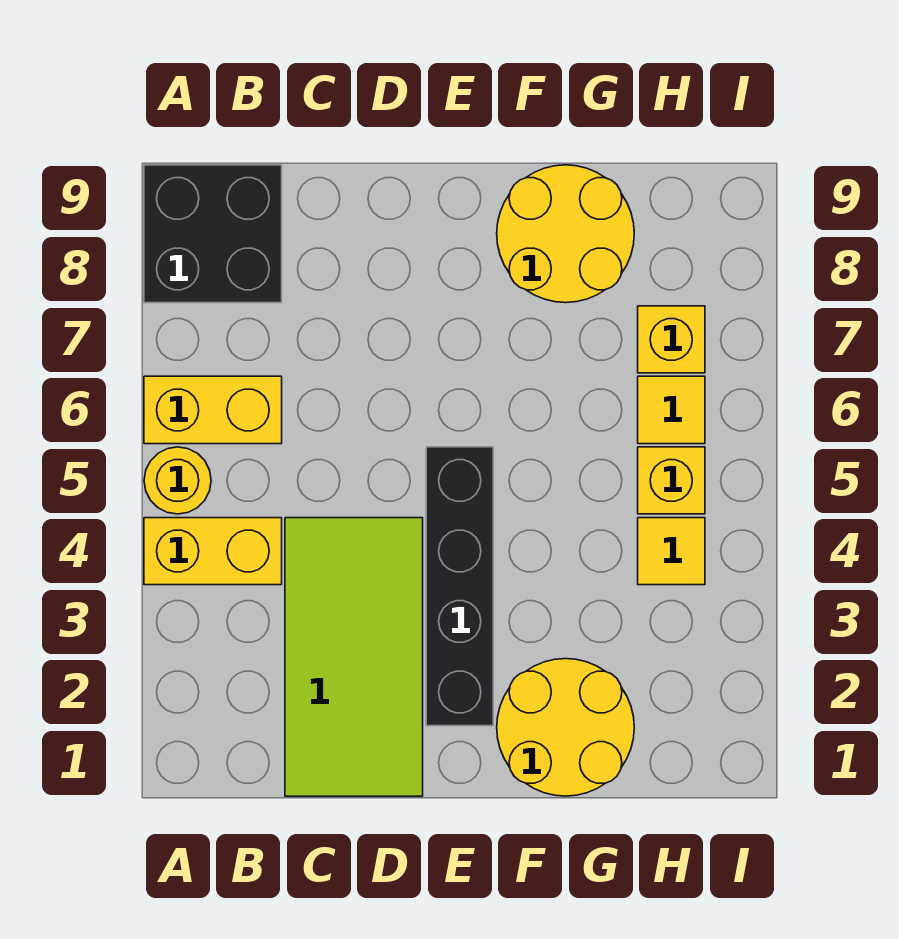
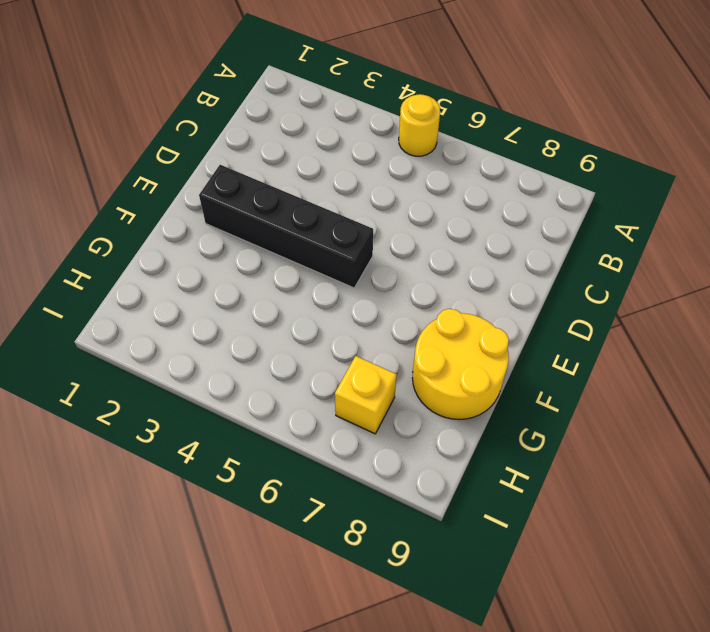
none -> yellow brick A4:B4 level 1
none -> yellow brick A6:B6 level 1
none -> black brick A8:B9 level 1

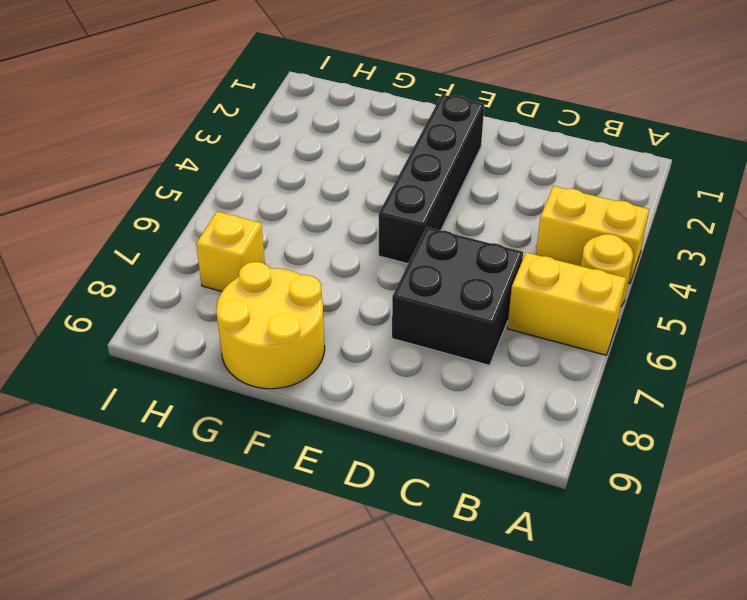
black brick C6:D7 level 1 -> black brick A8:B9 level 1
none -> lime tile C1:D4 level 1
none -> yellow round brick F1:G2 level 1
none -> yellow tile H4 level 1

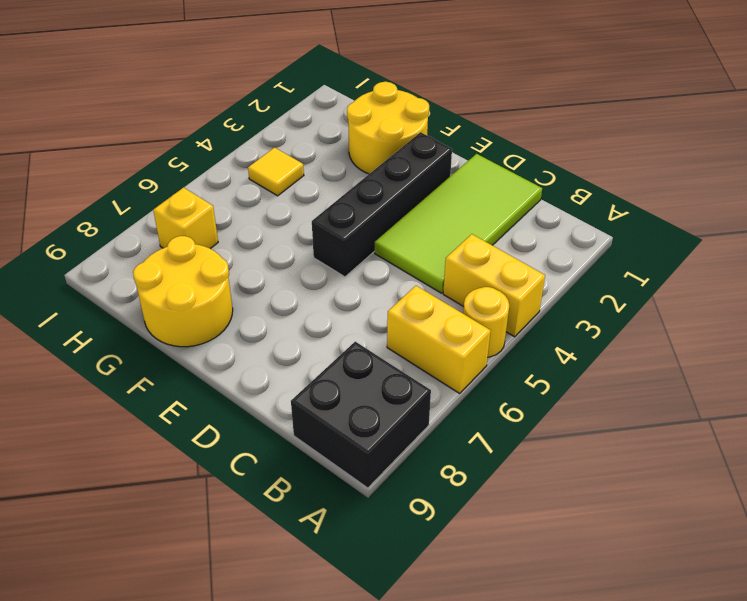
none -> yellow brick H5 level 1
none -> yellow tile H6 level 1

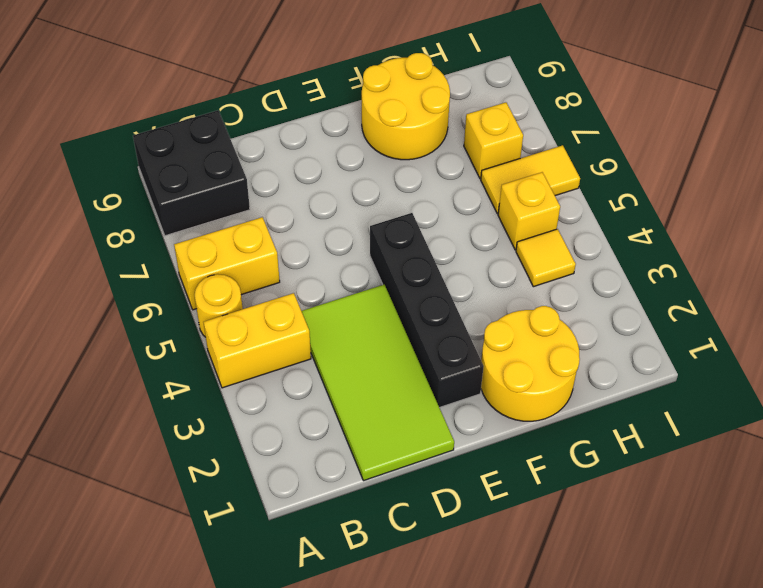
yellow tile H6:I6 level 1 -> yellow tile H6 level 1

